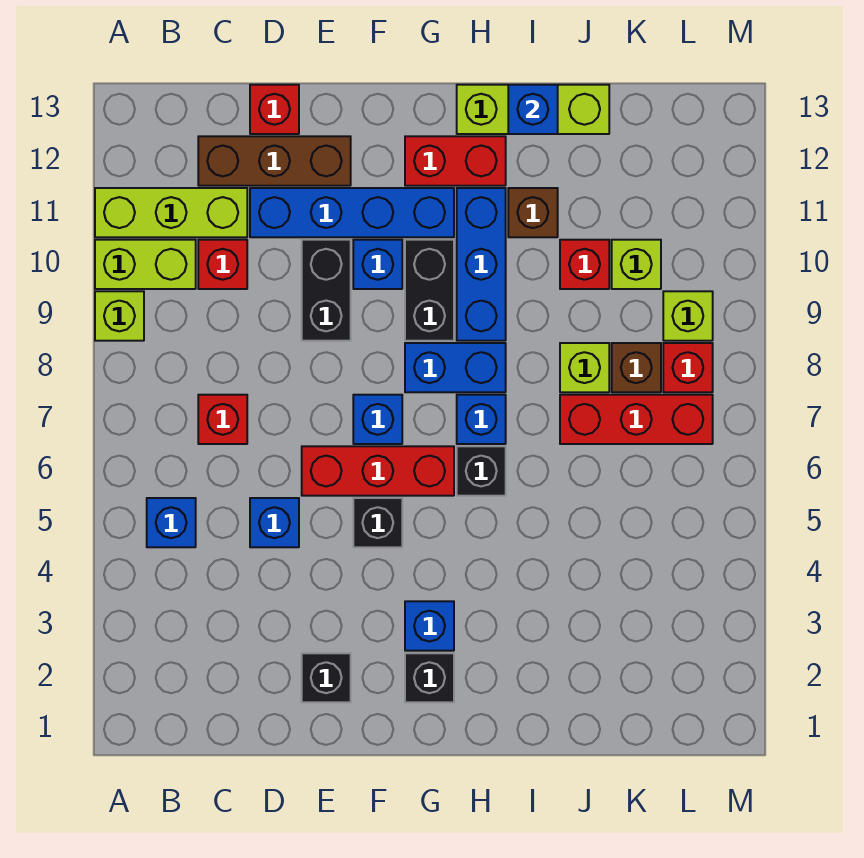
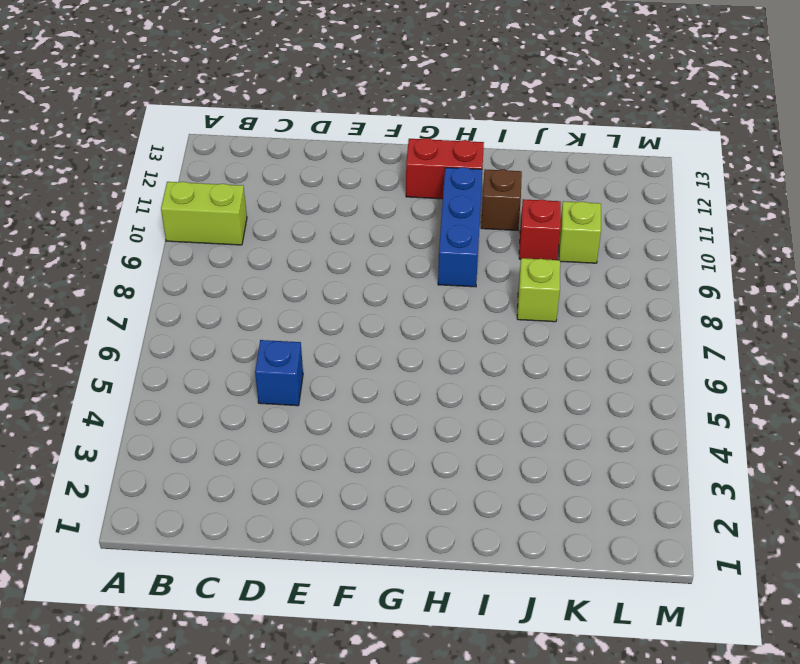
none -> lime brick A9 level 1
none -> lime brick A11:C11 level 1
none -> blue brick B5 level 1
none -> red brick C7 level 1

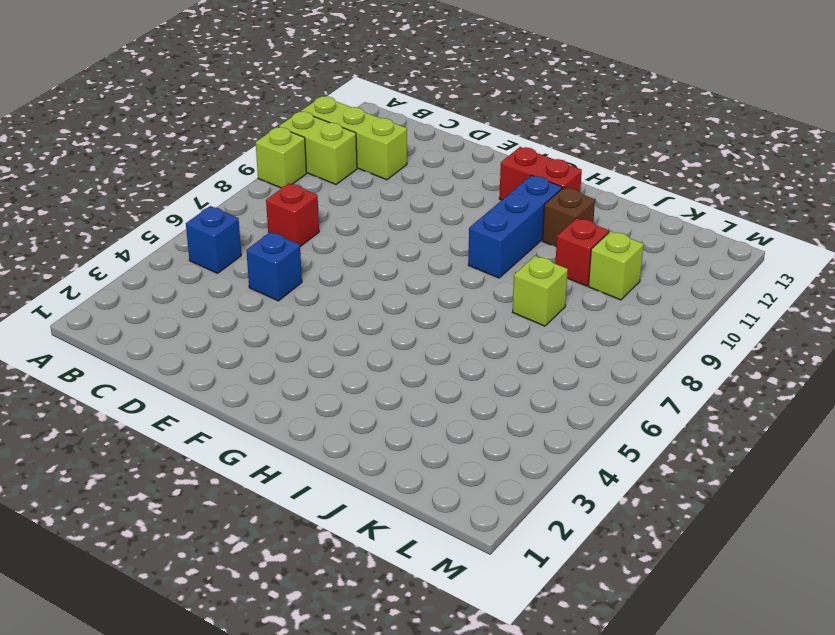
none -> red brick C10 level 1
none -> brown brick C12:E12 level 1
none -> blue brick D11:G11 level 1
none -> red brick D13 level 1

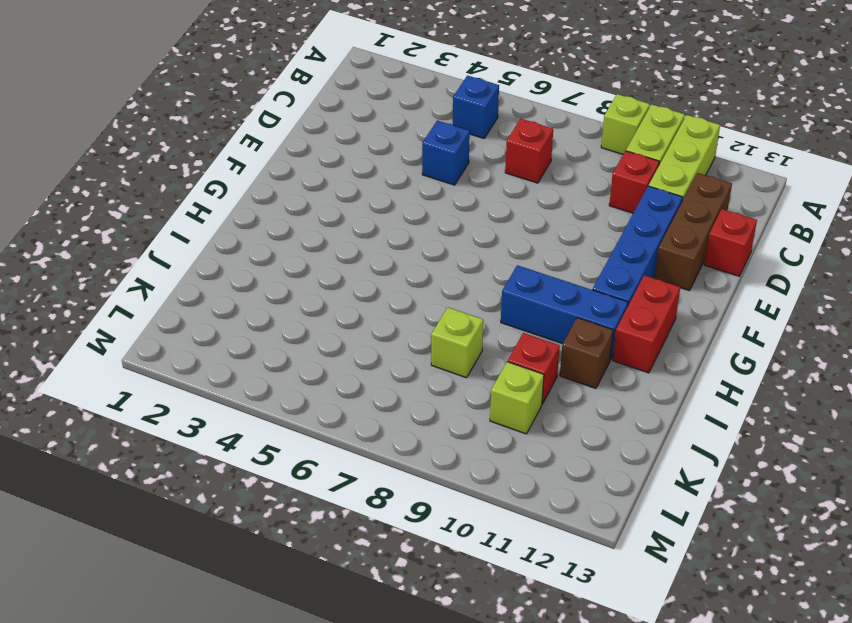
none -> black brick E2 level 1
none -> red brick E6:G6 level 1
none -> black brick E9:E10 level 1
none -> black brick F5 level 1

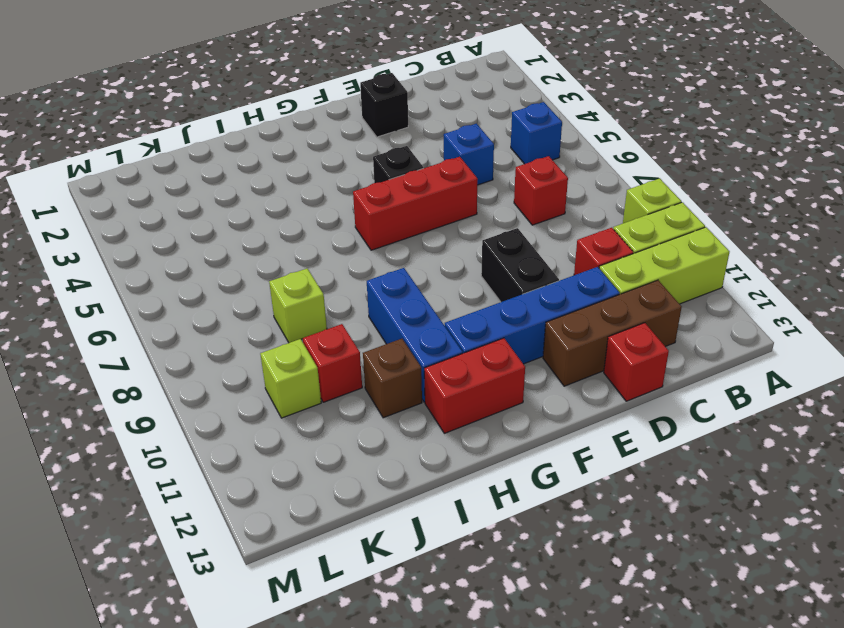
none -> blue brick F7 level 1
none -> blue brick F10 level 1
none -> black brick G2 level 1
none -> blue brick G3 level 1

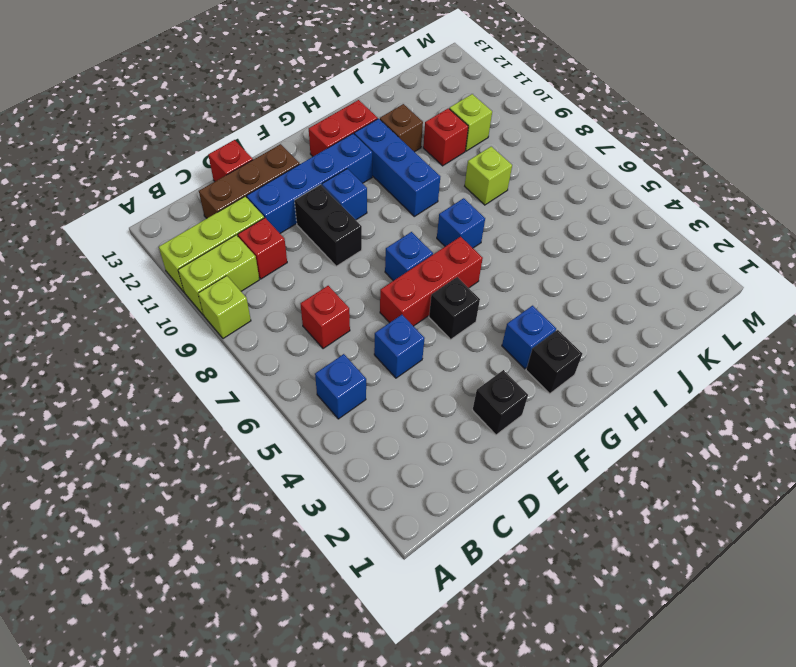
none -> blue brick G8:H8 level 1
none -> black brick G9:G10 level 1
none -> black brick H6 level 1
none -> lime brick H13:J13 level 1

